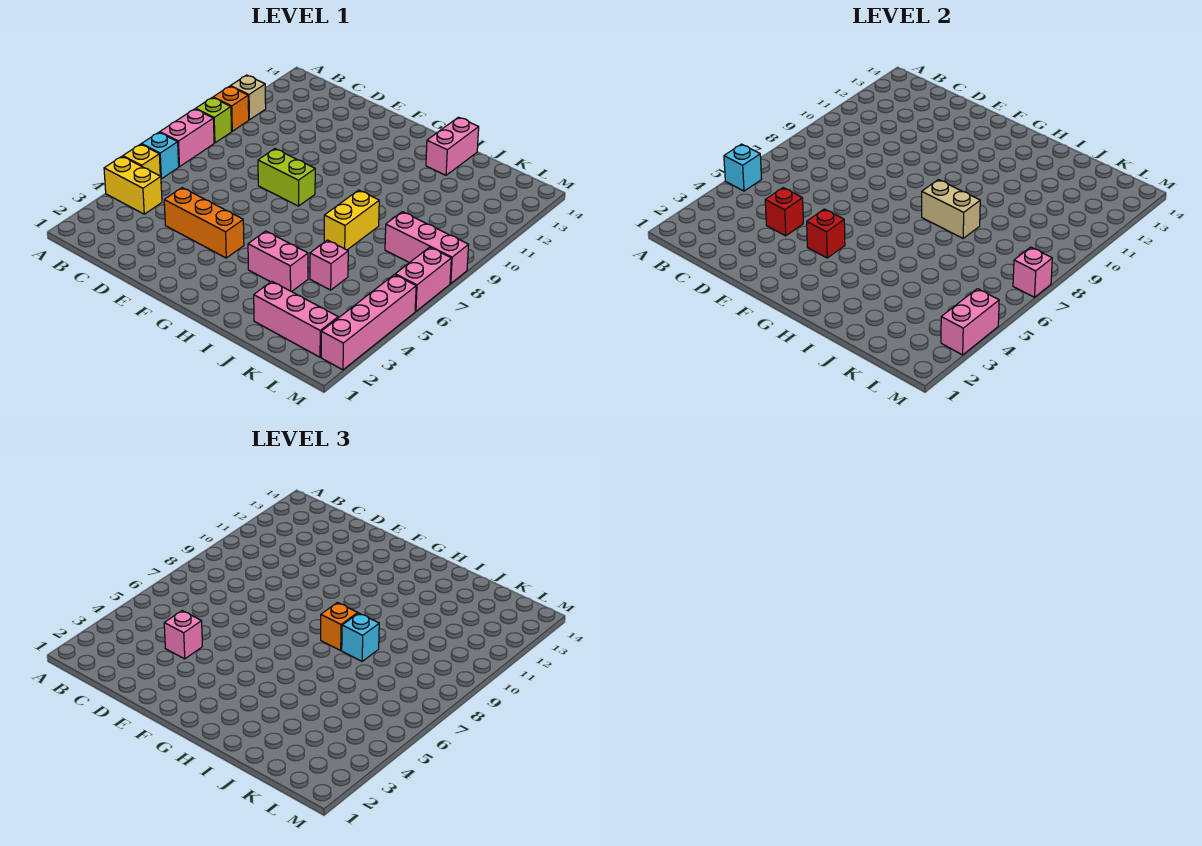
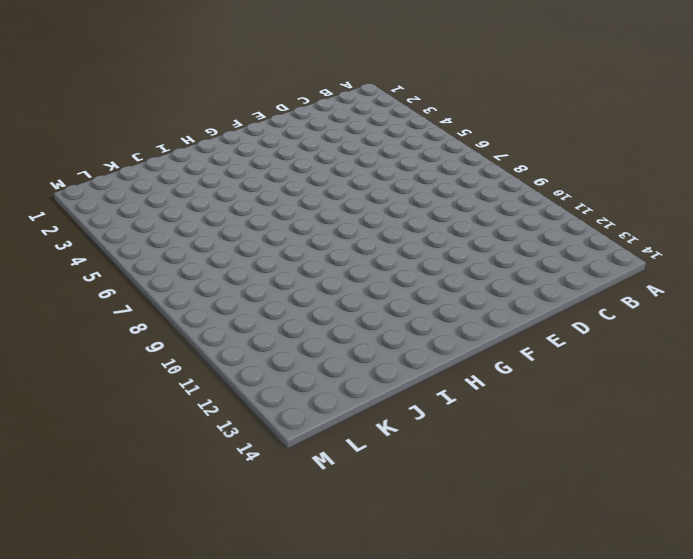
none -> yellow brick A4:B4 level 1
none -> yellow brick A5 level 1
none -> cyan brick A6 level 1

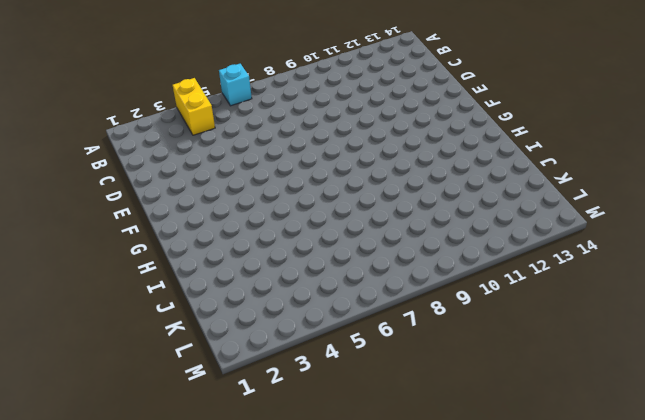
none -> yellow brick A5 level 1
none -> pink brick A7:A8 level 1
none -> lime brick A9 level 1

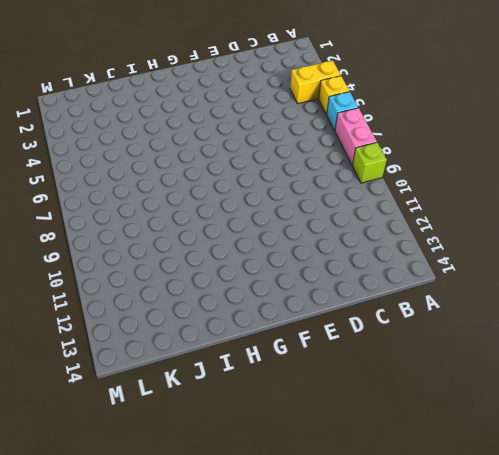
none -> orange brick A10 level 1
none -> tan brick A11 level 1
none -> orange brick D4:F4 level 1

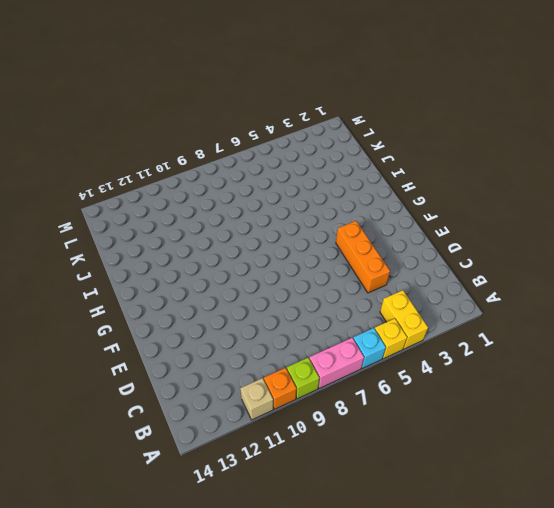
none -> lime brick E8:F8 level 1
none -> pink brick H4:I4 level 1
none -> yellow brick I7:I8 level 1

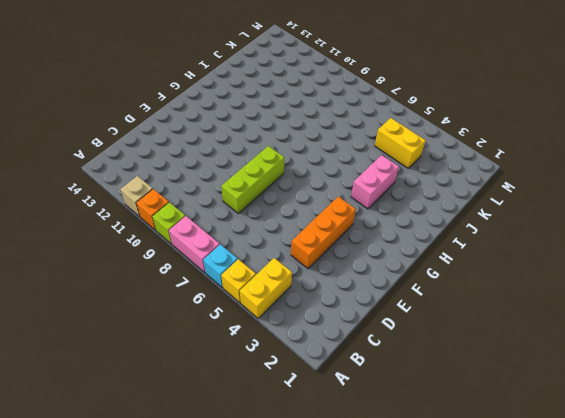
lime brick D8:F8 level 1 -> lime brick E8:F8 level 1
yellow brick K4:K5 level 1 -> yellow brick I7:I8 level 1
none -> pink brick I13:I14 level 1
none -> pink brick J2:L2 level 1
none -> pink brick J5 level 1

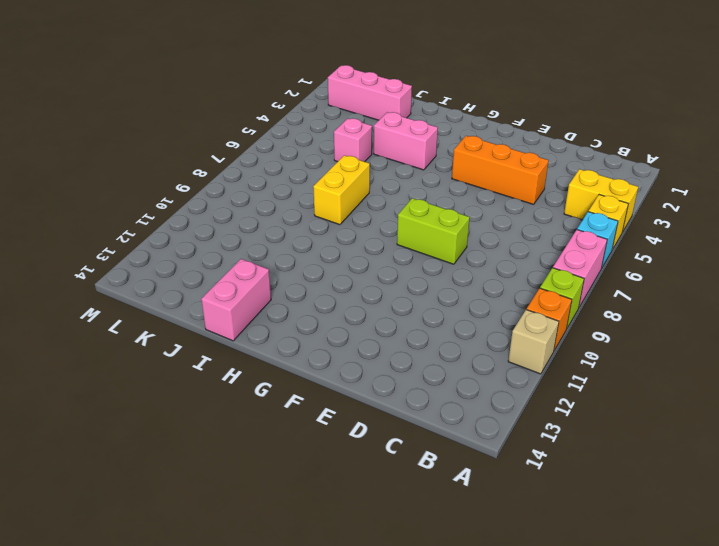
none -> pink brick K8:M8 level 1
none -> pink brick M2:M5 level 1
none -> pink brick M6:M7 level 1

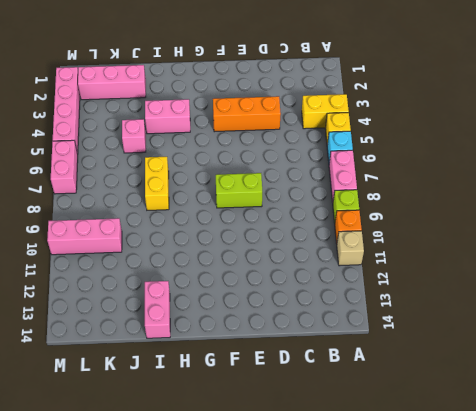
pink brick K10:M10 level 1 -> pink brick K8:M8 level 1
none -> cyan brick A5 level 2
none -> red brick D4 level 2
none -> red brick F4 level 2

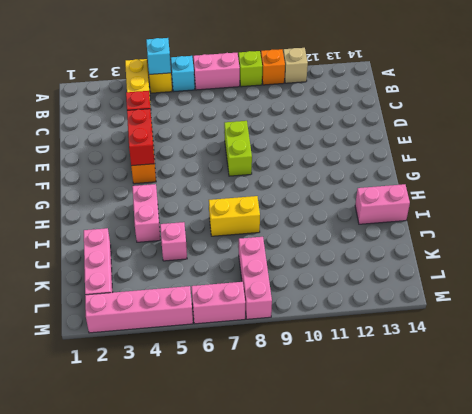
red brick E4:F4 level 2 -> red brick F4 level 2
none -> tan brick H8:I8 level 2
none -> pink brick M3:M4 level 2
none -> pink brick M7 level 2

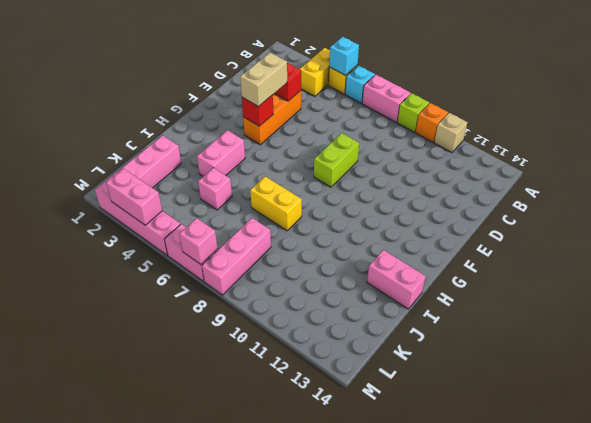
tan brick E4:F4 level 3 -> tan brick H8:I8 level 2
none -> pink brick D4 level 3
none -> orange brick H8 level 3
none -> cyan brick I8 level 3

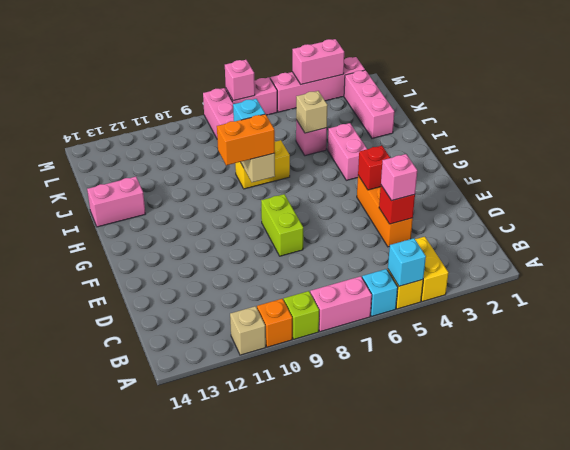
orange brick H8:H9 level 3 -> orange brick H8 level 3
tan brick J5 level 2 -> none

